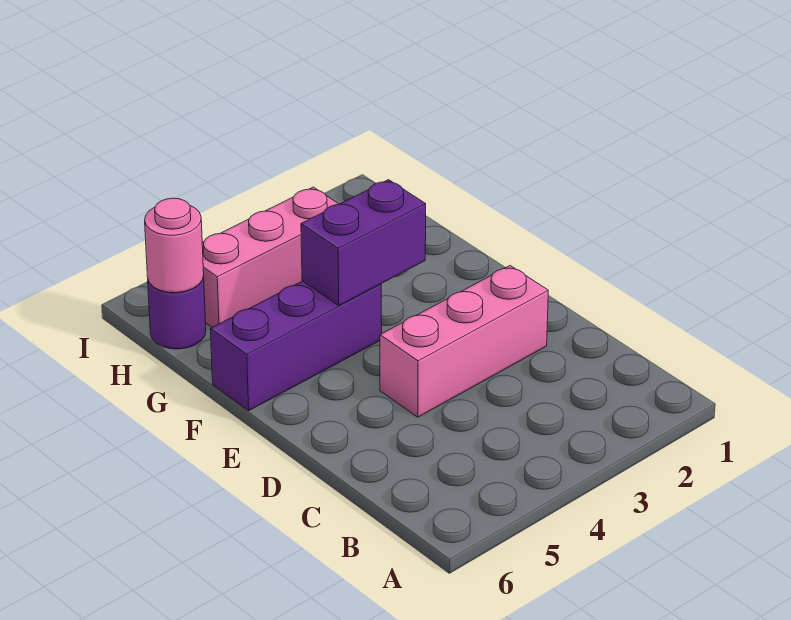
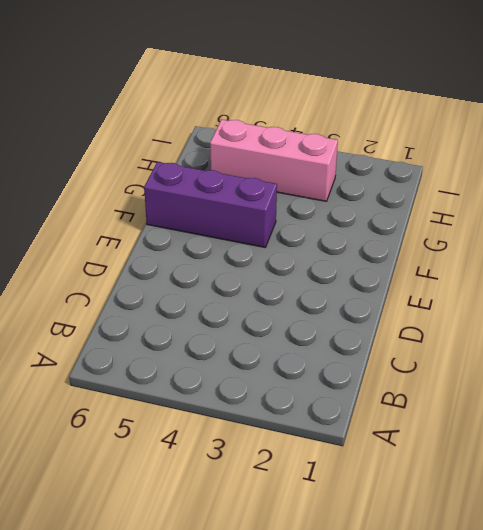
none -> pink brick D2:D4 level 1
none -> purple round brick H6 level 1

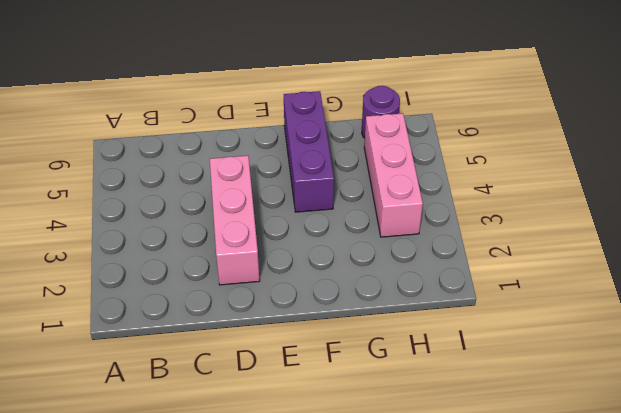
none -> purple brick F3:F4 level 2
none -> pink round brick H6 level 2

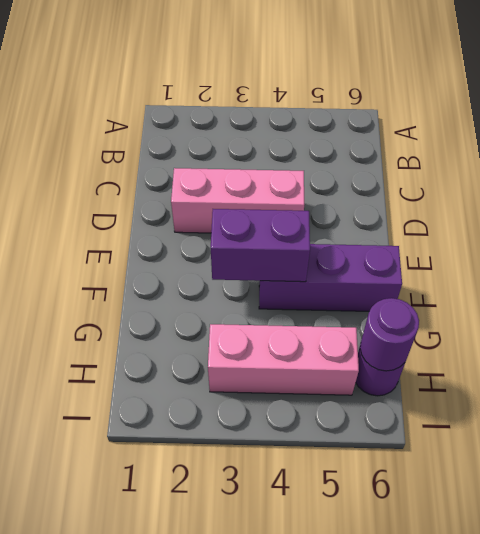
purple round brick H6 level 2 -> pink round brick H6 level 2

